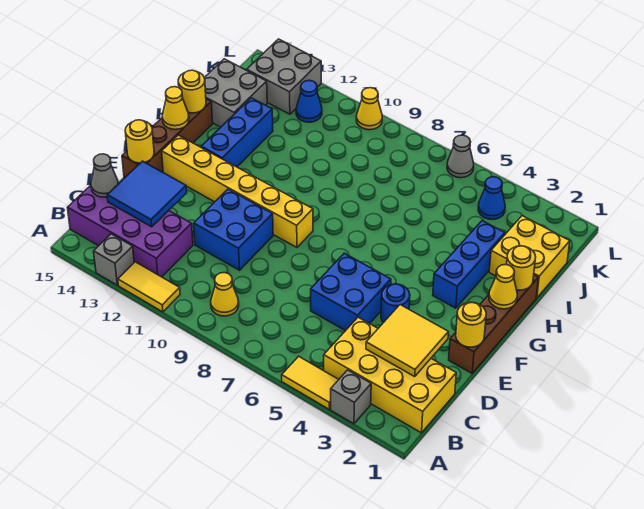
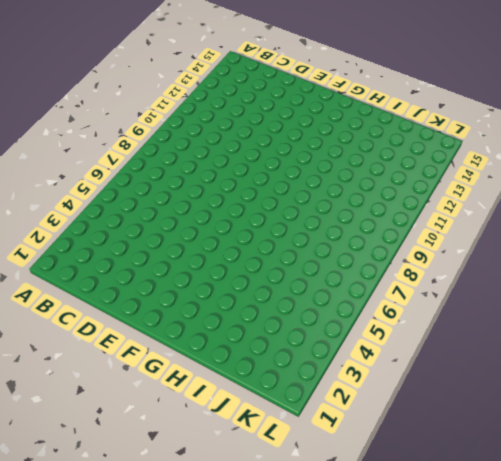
none -> grey brick A3 level 1
none -> yellow tile A4:A5 level 1
none -> yellow tile A11:A12 level 1
none -> grey brick A13 level 1

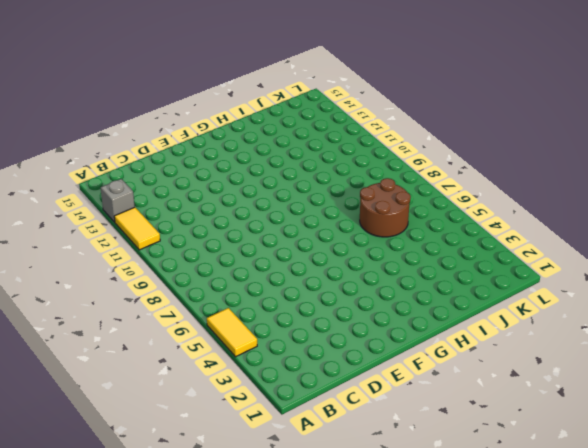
brown round brick I6:J7 level 1 -> none
none -> grey brick A3 level 1
none -> yellow brick B1:C4 level 1
none -> yellow cone B9 level 1
none -> purple brick B12:C15 level 1

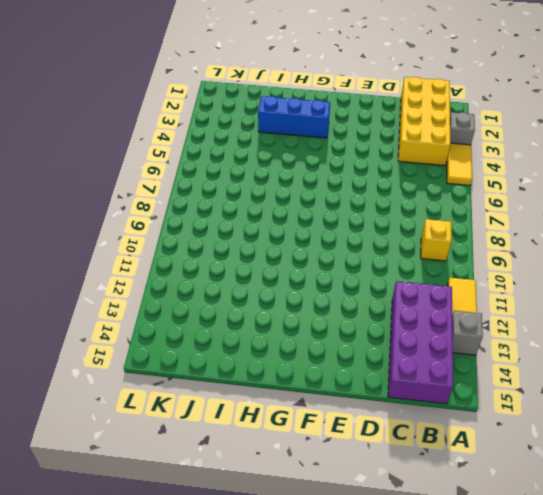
yellow brick B9 level 1 -> yellow cone B9 level 1
none -> blue brick D5:E6 level 1
none -> blue brick D10:E11 level 1
none -> brown brick E1:H1 level 1
none -> blue round brick E4 level 1

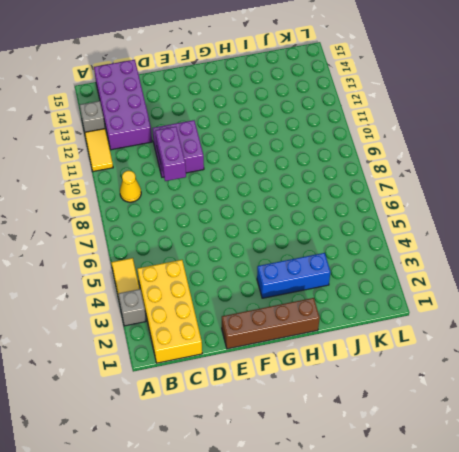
purple brick D9:D10 level 2 -> none
purple brick D10:E11 level 1 -> blue brick D10:E11 level 1
none -> blue brick D5:E6 level 1
none -> blue round brick E4 level 1
none -> brown brick E15:H15 level 1
none -> yellow brick F9:F14 level 1

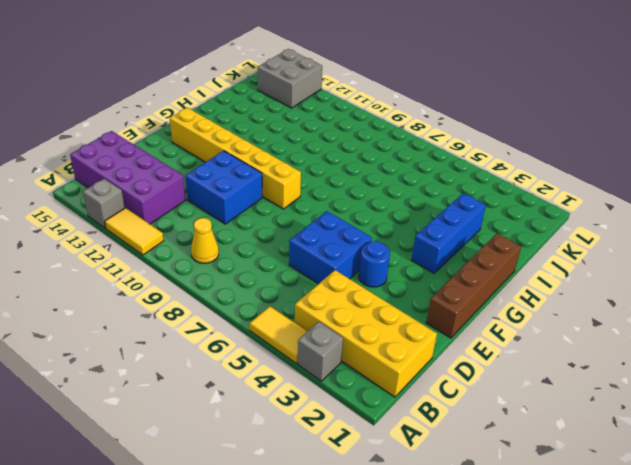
none -> brown brick E15:H15 level 1
none -> blue brick G13:I13 level 1
none -> yellow brick I1:J2 level 1
none -> grey brick I14:J15 level 1

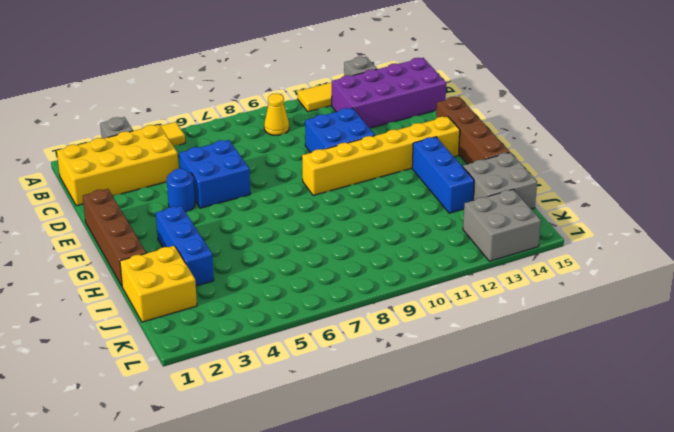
none -> blue cone K4 level 1
none -> blue cone K12 level 1
none -> grey cone L6 level 1
none -> yellow cone L10 level 1

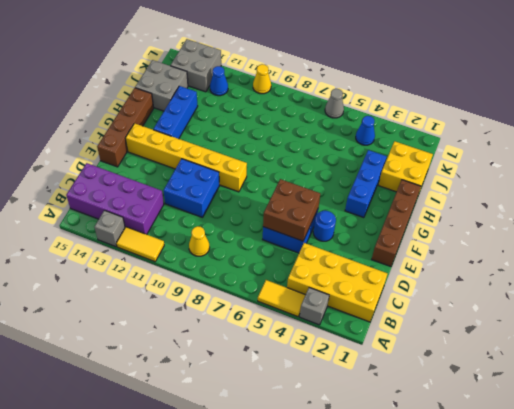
brown brick D5:E6 level 2 -> none
none -> yellow tile C2:D3 level 2
none -> blue tile C13:D14 level 2
none -> grey cone C15 level 2
none -> yellow round brick E1 level 2

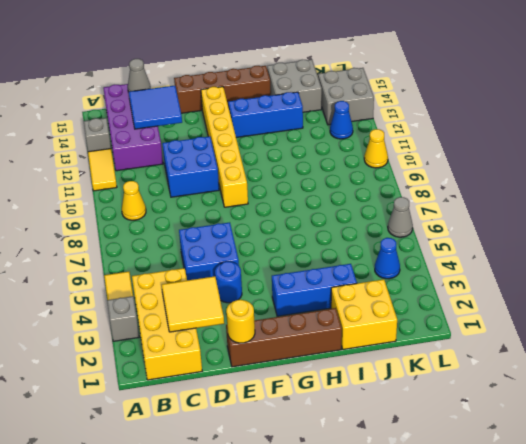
none -> yellow round brick E15 level 2
none -> yellow cone G1 level 2
none -> yellow cone G15 level 2
none -> yellow round brick H1 level 2

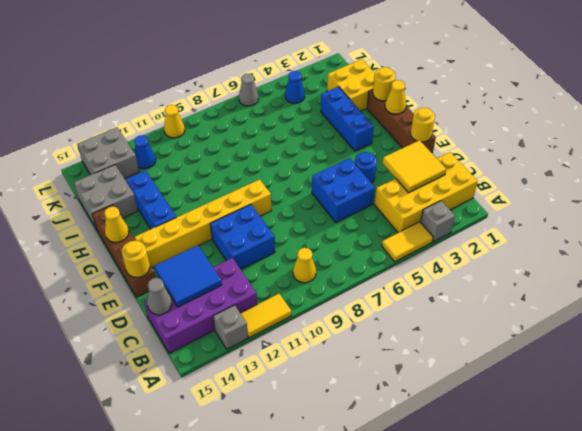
none -> yellow round brick H15 level 2

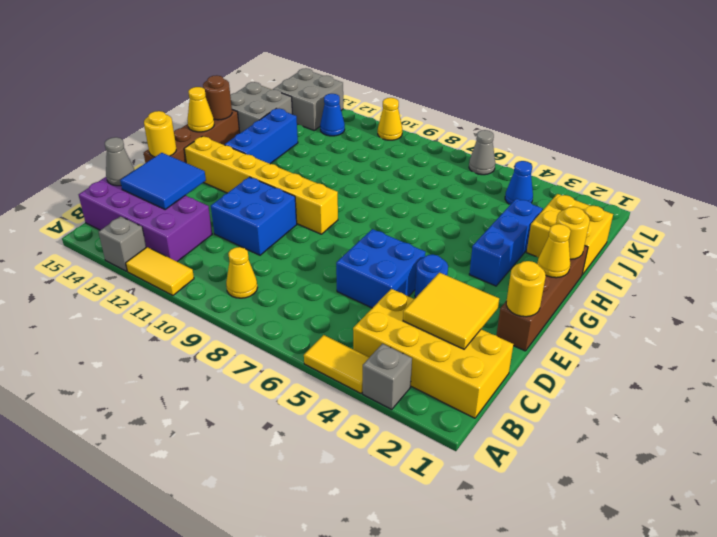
brown round brick H15 level 2 -> yellow round brick H15 level 2

